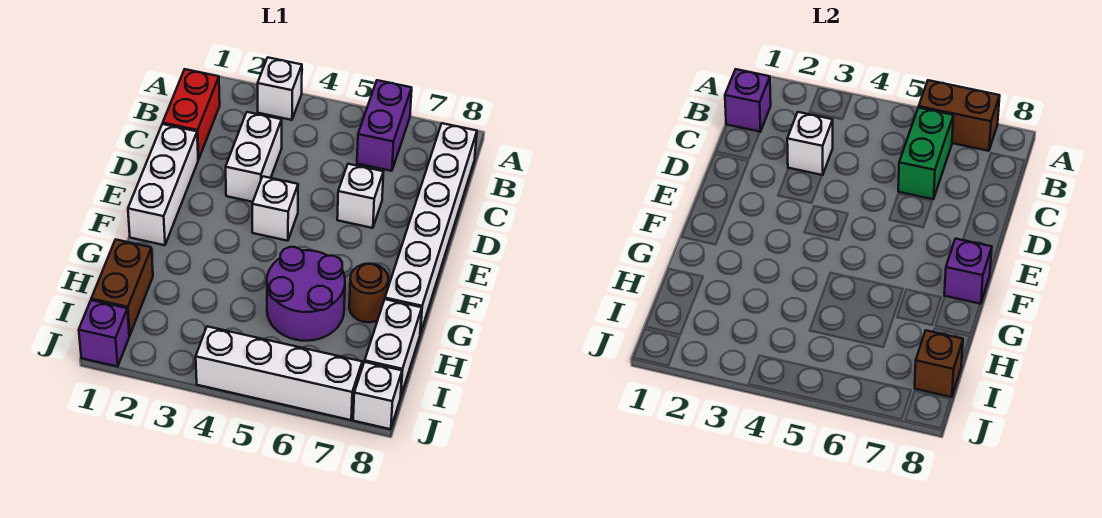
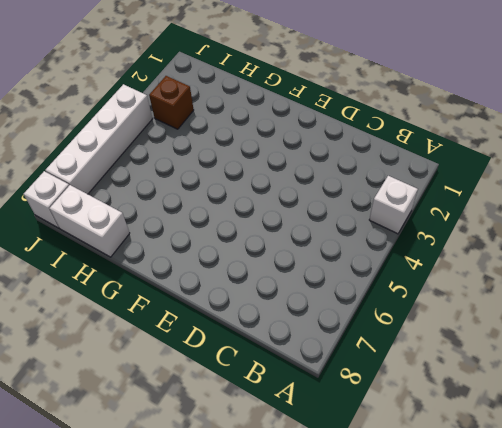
brown brick I3 level 1 -> brown brick I8 level 2
none -> purple brick A6:B6 level 1
none -> red brick B1:C1 level 1
none -> white brick B8:G8 level 1

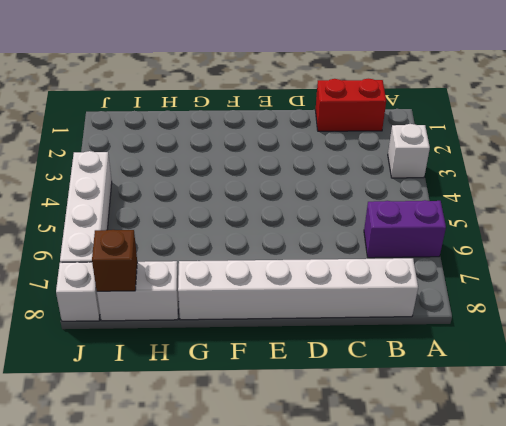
none -> white brick C3:D3 level 1
none -> white brick D1:F1 level 1
none -> white brick D6 level 1

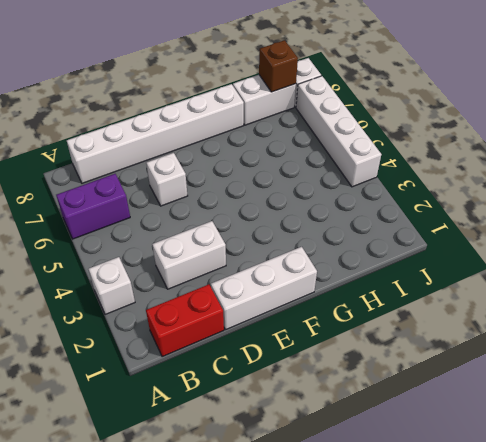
none -> white brick E4 level 1
none -> purple round brick G5:H6 level 1
none -> brown round brick G7 level 1

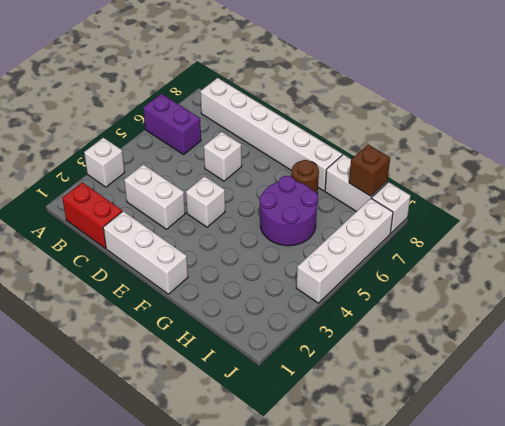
none -> brown brick H1:I1 level 1
none -> purple brick J1 level 1
none -> brown brick A6:A7 level 2

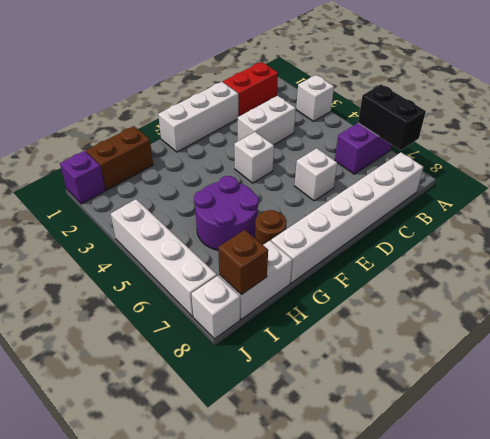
black brick A6:A7 level 2 -> brown brick A6:A7 level 2
none -> purple brick B1 level 2
none -> green brick B6:C6 level 2
none -> white brick C3 level 2

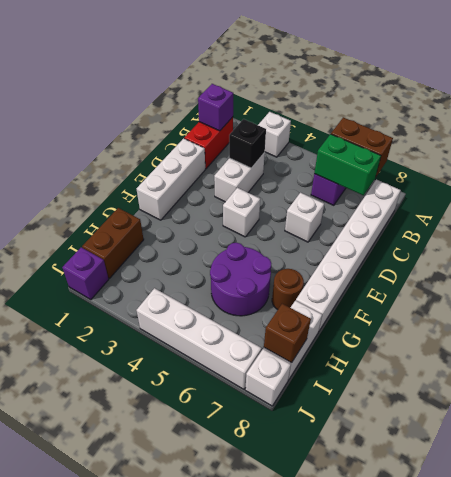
green brick B6:B7 level 2 -> green brick B6:C6 level 2
black brick C3 level 2 -> white brick C3 level 2
none -> purple brick F8 level 2

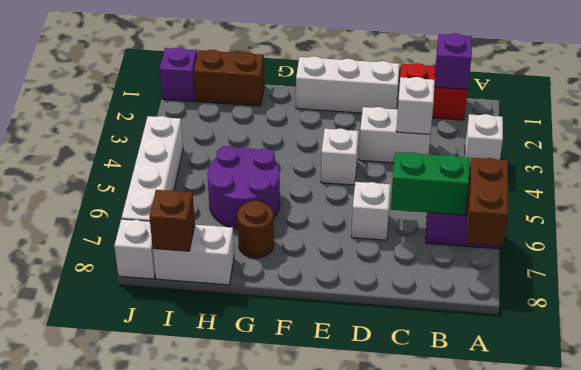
none -> white brick B8:G8 level 1
none -> purple brick F8 level 2

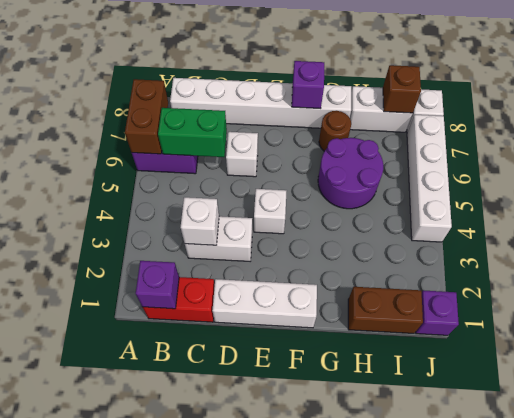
none -> white brick A3 level 1

